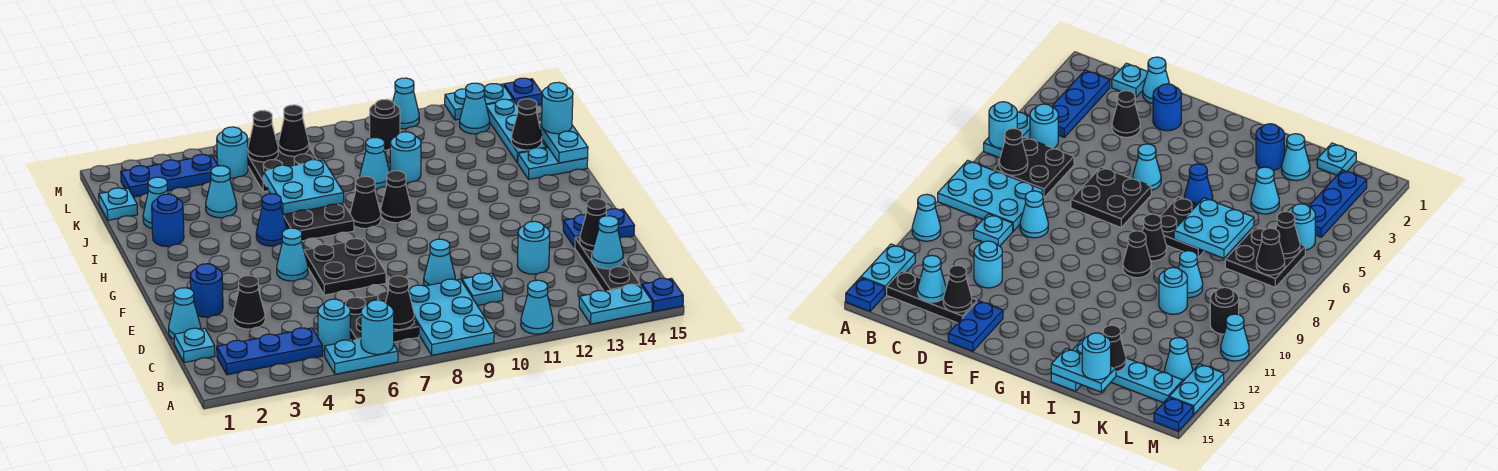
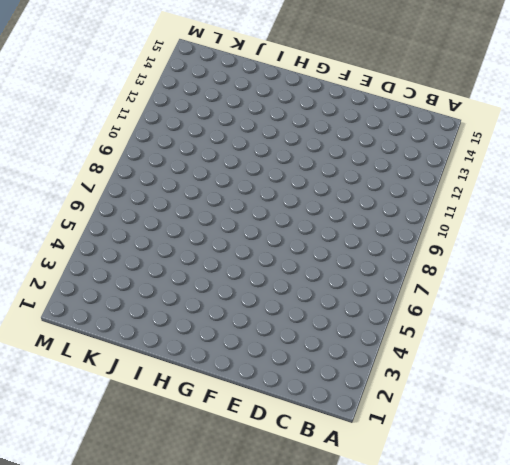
none -> cyan plate A5:A6 level 1
none -> cyan plate A8:C9 level 1
none -> cyan cone A11 level 1
none -> cyan plate A13:A14 level 1

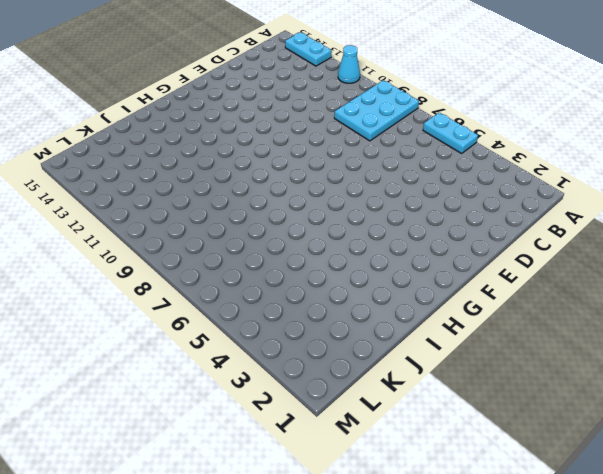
none -> blue plate A15 level 1
none -> blue plate B2:B4 level 1
none -> cyan round brick B5 level 1
none -> black plate B6:C7 level 1

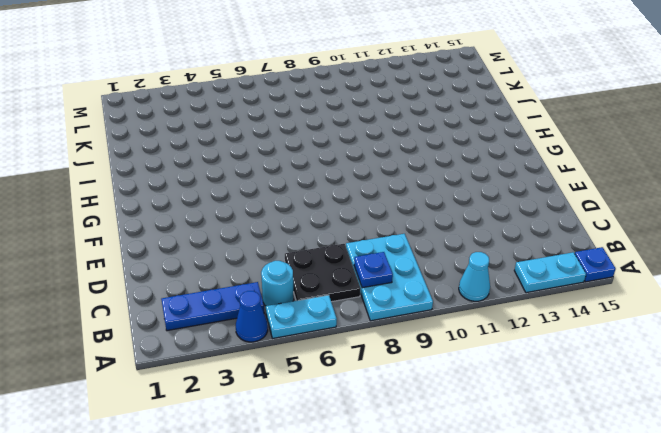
blue cone A4 level 1 -> blue cone H5 level 1
blue plate B8 level 2 -> blue plate M15 level 1
none -> black plate B14:D14 level 1
none -> cyan plate C1 level 1
none -> cyan plate C10 level 1
none -> cyan cone D1 level 1

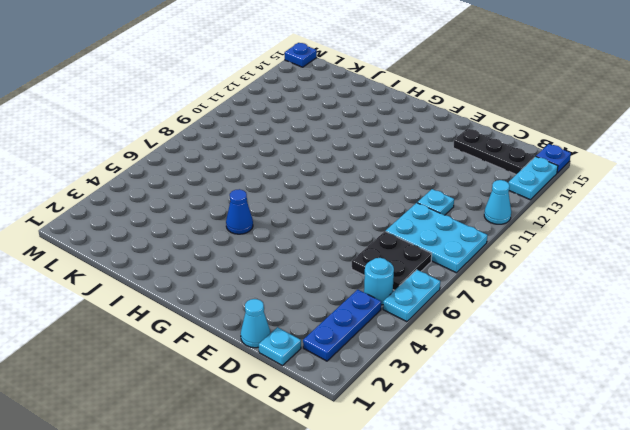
none -> black cone D3 level 1
none -> cyan cone D9 level 1
none -> cyan round brick D12 level 1
none -> blue round brick E2 level 1

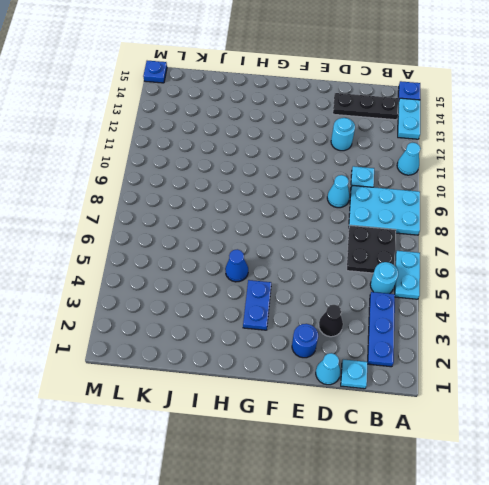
blue plate G3:G4 level 1 -> blue plate E14:E15 level 1
none -> black plate E6:F7 level 1
none -> cyan cone F5 level 1
none -> black plate H6:I7 level 1
none -> black cone H8 level 1

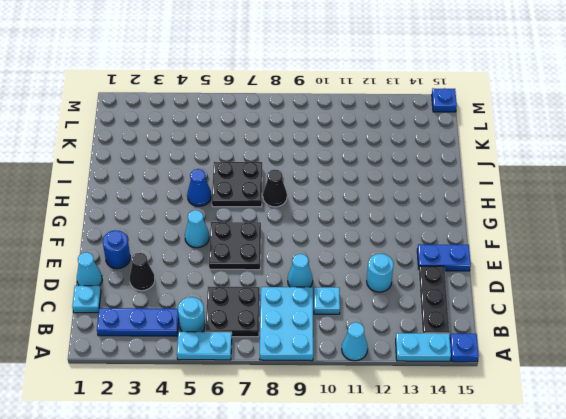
none -> black cone H9 level 1
none -> blue round brick I2 level 1
none -> cyan plate I14:I15 level 1
none -> cyan cone J2 level 1

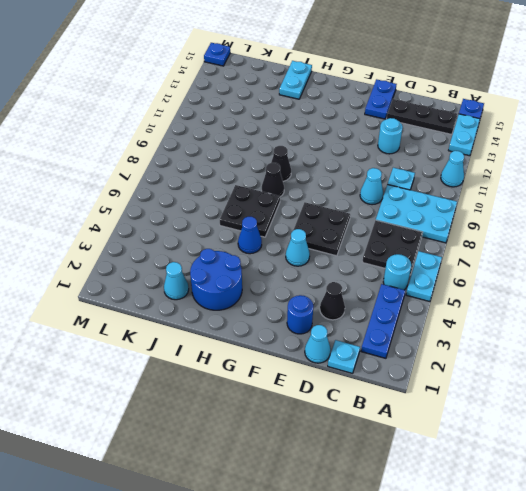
blue round brick H2:I3 level 1 -> blue round brick I2 level 1
none -> cyan cone J4 level 1
none -> cyan cone J9 level 1
none -> cyan round brick J10 level 1
none -> cyan plate J14:L14 level 1

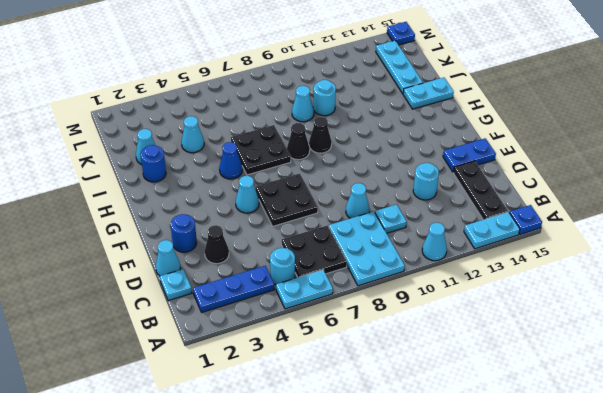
none -> cyan plate K1 level 1
none -> black plate K6:L7 level 1
none -> blue plate L2:L4 level 1
none -> cyan round brick L5 level 1

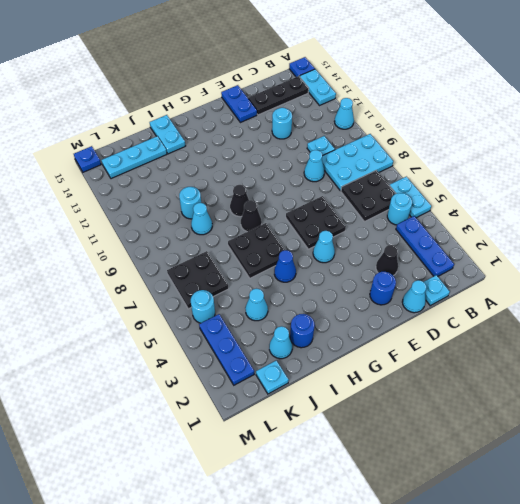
none -> black round brick L10 level 1
none -> cyan cone L13 level 1
none -> cyan cone M11 level 1
none -> cyan plate M13:M14 level 1

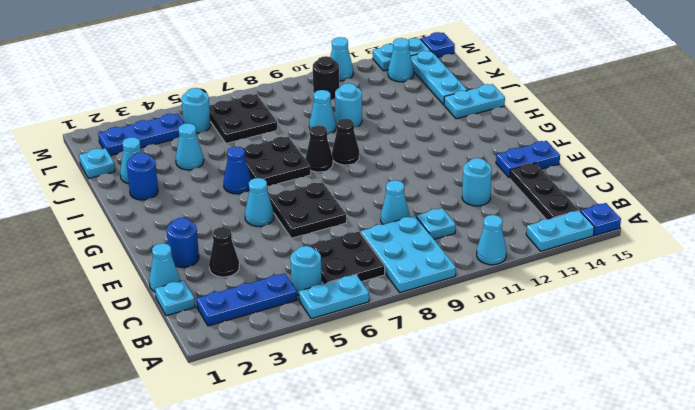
none -> cyan round brick A6 level 2
none -> black cone B7 level 2
none -> cyan cone C14 level 2
none -> black cone D14 level 2

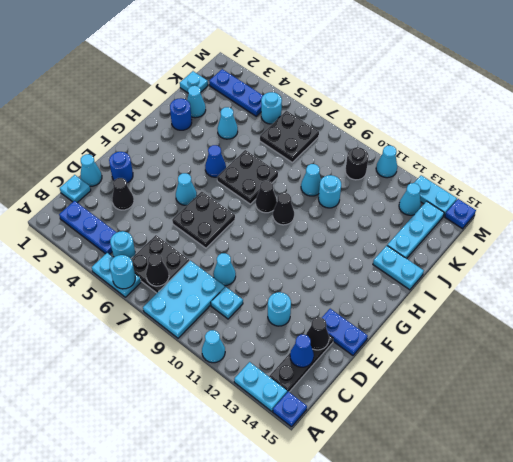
blue cone C14 level 2 -> cyan cone C14 level 2
none -> cyan plate I6:J7 level 2
none -> cyan plate I15:J15 level 2
none -> black cone J14 level 2
none -> black cone L6 level 2

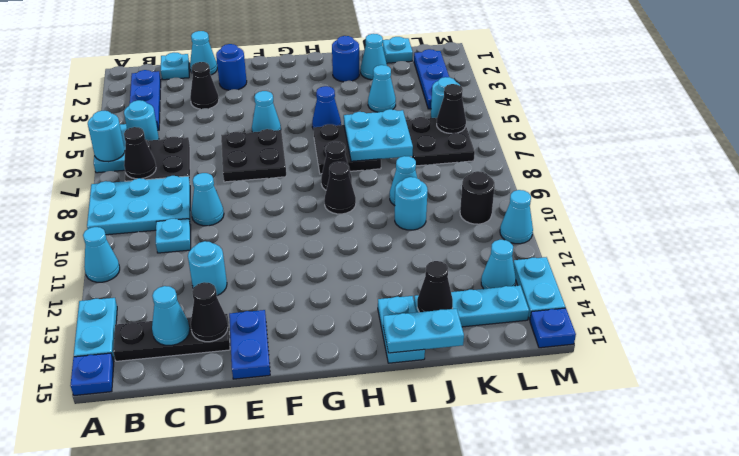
none -> black cone L7 level 2
none -> cyan round brick J15 level 3

